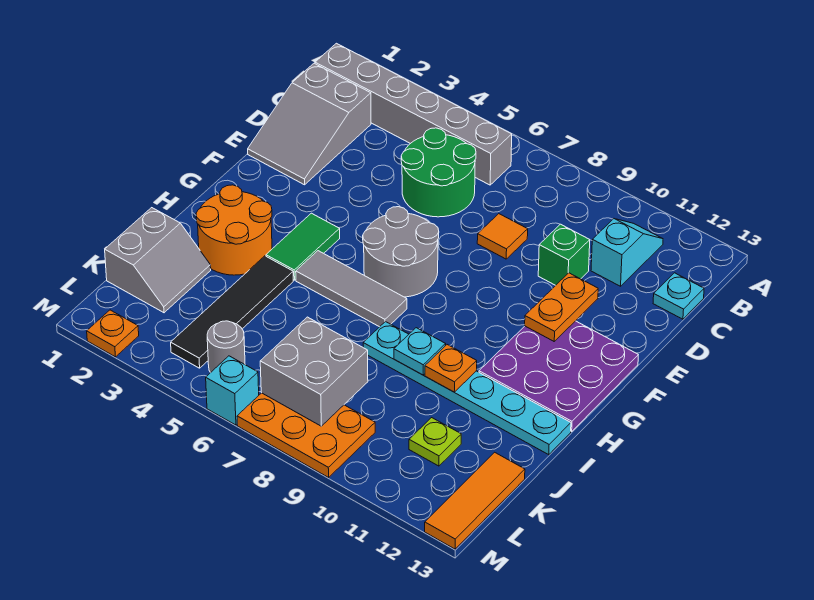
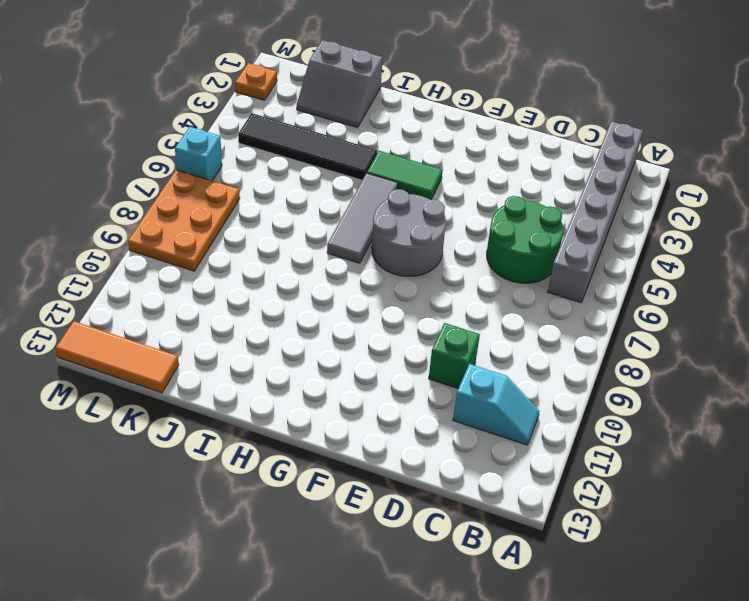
none -> grey slope C1:E2 level 1 top C
none -> cyan plate C13 level 1
none -> orange tile D8 level 1

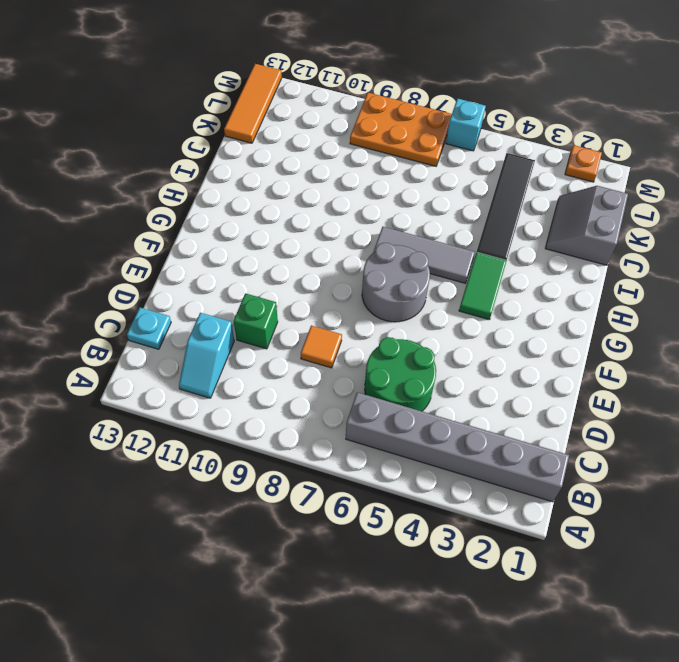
none -> grey slope C1:E2 level 1 top C
none -> purple plate F11:H13 level 1
none -> orange round brick H2:I3 level 1

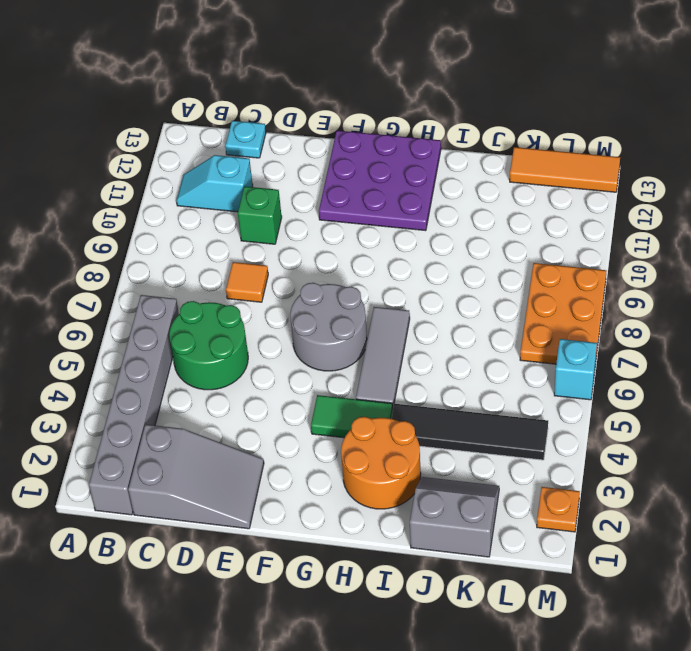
none -> cyan plate I8:I13 level 1
none -> lime plate K11 level 1
none -> grey round brick L5 level 1

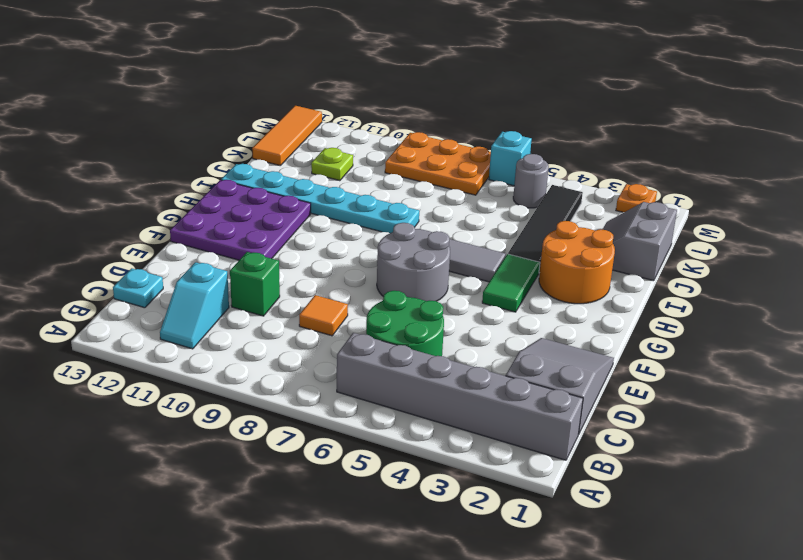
none -> orange plate E11:F11 level 2
none -> cyan plate I9 level 2
none -> orange plate I10 level 2

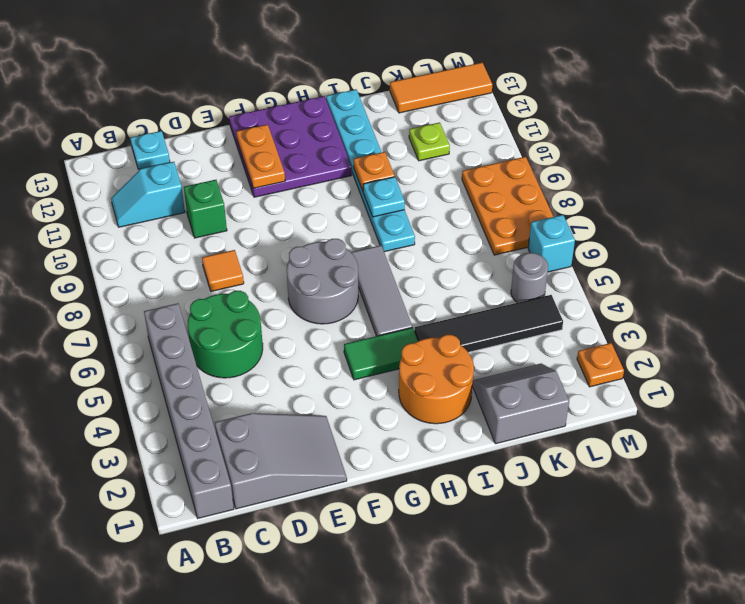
orange plate F11:F12 level 2 -> orange plate E11:F11 level 2
none -> grey brick K7:L8 level 2

